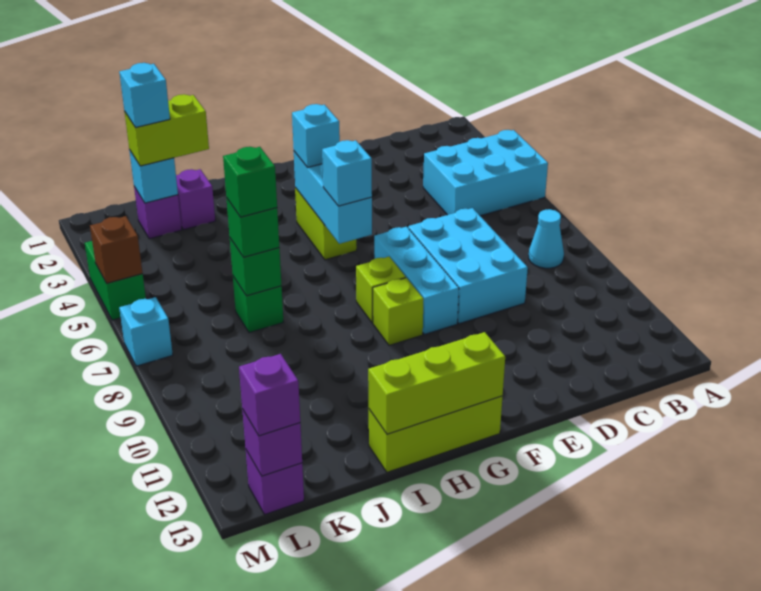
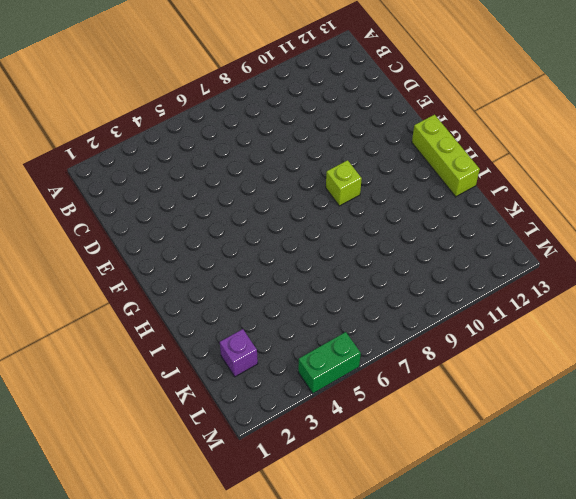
none -> cyan brick A4:C5 level 1
none -> cyan cone B8 level 1
none -> cyan brick D7:E9 level 1

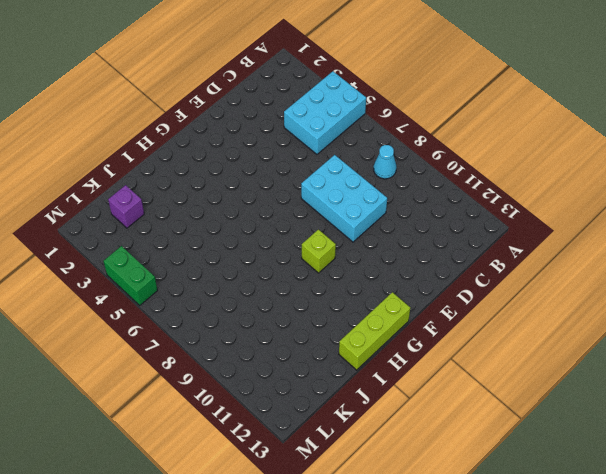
none -> cyan brick F7:F9 level 1
none -> lime brick G4:G5 level 1
none -> lime brick G8 level 1

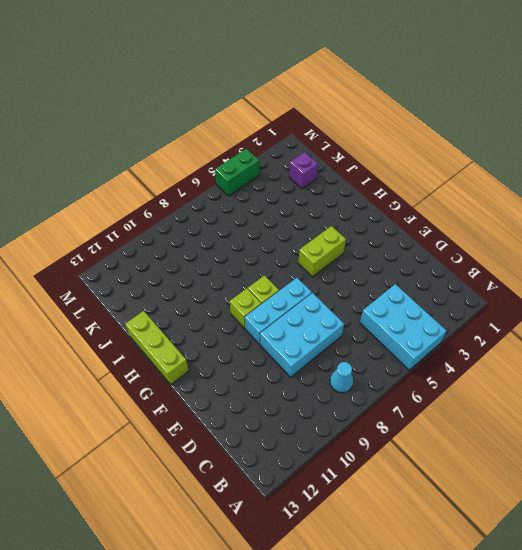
none -> purple brick J2 level 1
none -> green brick J7 level 1
none -> purple brick L13 level 1

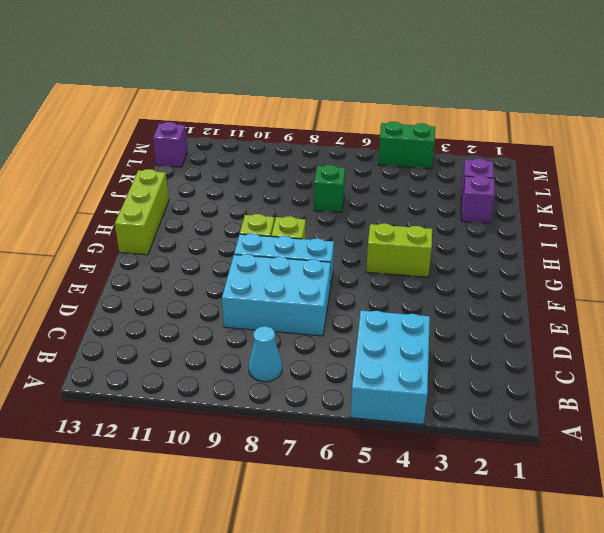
none -> cyan brick M7 level 1
none -> cyan brick G4:G6 level 2
none -> lime brick G13:I13 level 2

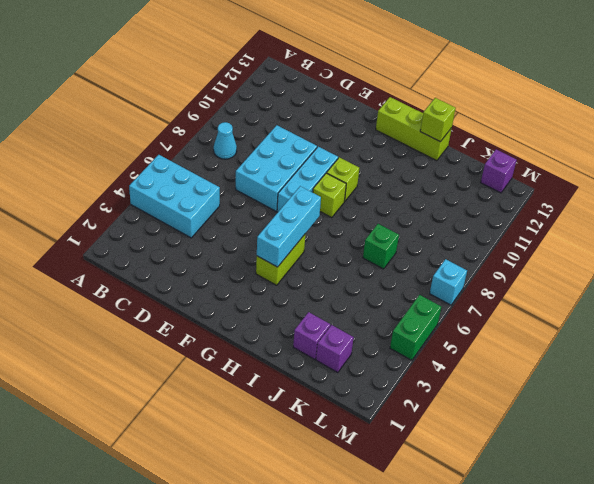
lime brick I13 level 2 -> lime brick G13:I13 level 2
none -> green brick J7 level 2
none -> cyan brick K2 level 2
none -> purple brick L13 level 2

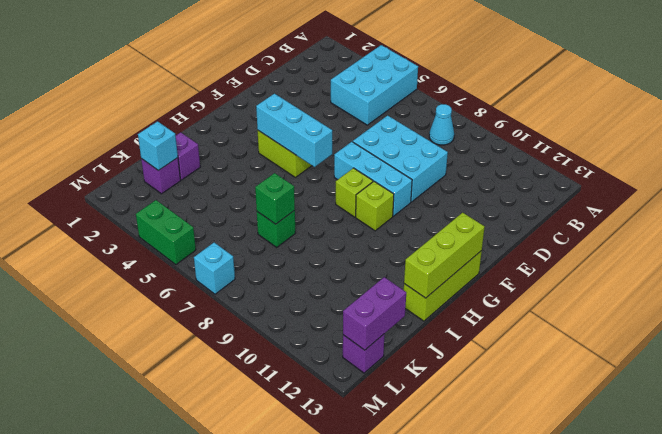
purple brick K13:L13 level 2 -> purple brick L13 level 2
none -> brown brick M5 level 2
none -> cyan brick G4 level 3
none -> cyan brick G6 level 3

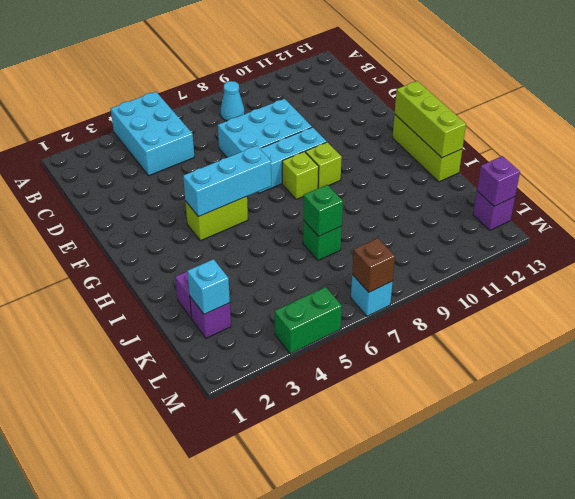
brown brick M7 level 2 -> brown brick M5 level 2
none -> cyan brick G4 level 3
none -> cyan brick G6 level 3
none -> lime brick J2:K2 level 3

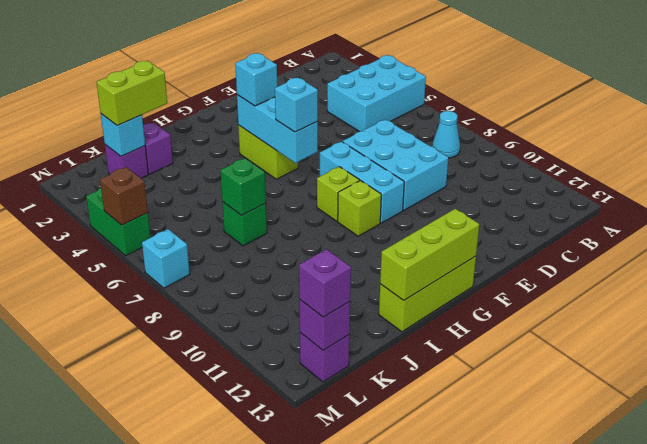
none -> green brick J7 level 3
none -> green brick J7 level 4
none -> cyan brick K2 level 4

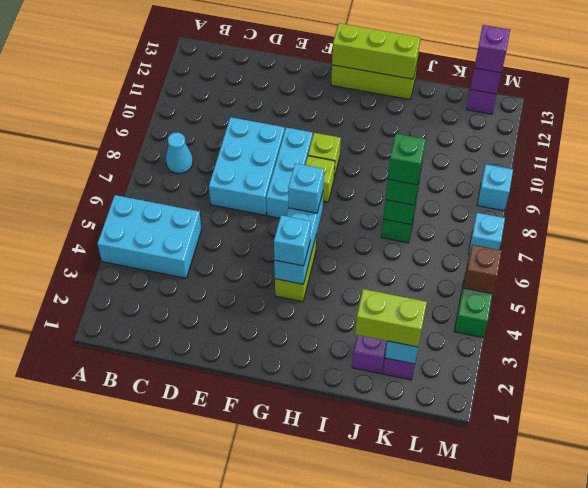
cyan brick M9 level 1 -> cyan brick K2 level 4

